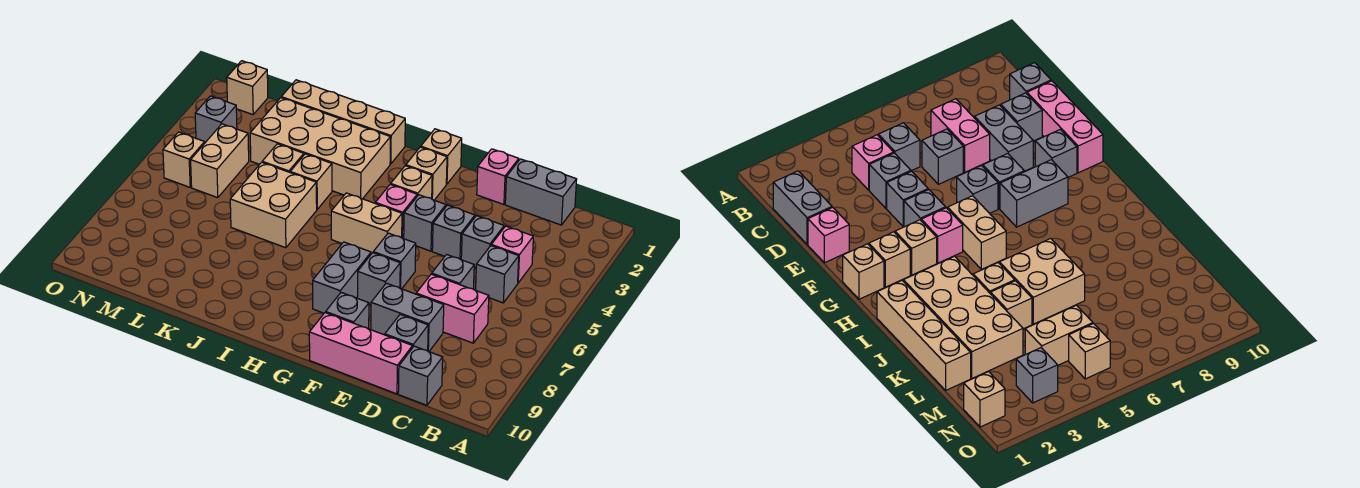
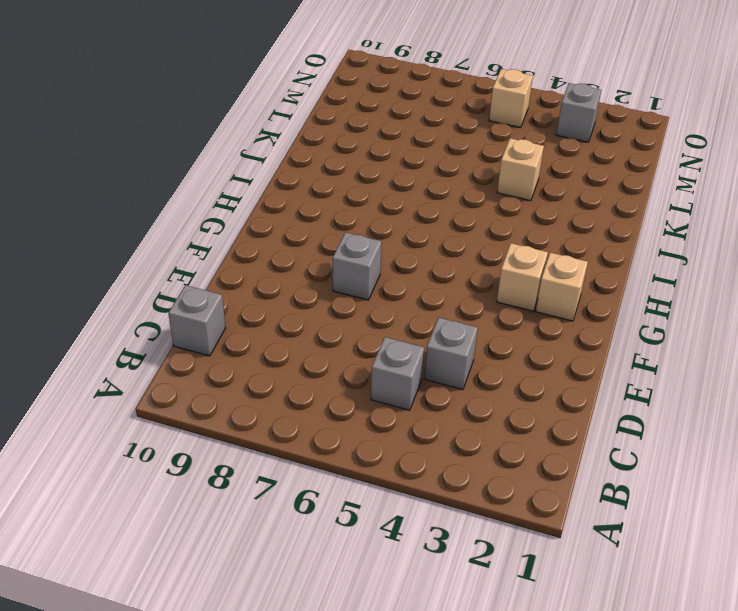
none -> grey brick C1:D1 level 1
none -> pink brick C4 level 1
none -> pink brick C7:D7 level 1
none -> grey brick D6 level 1

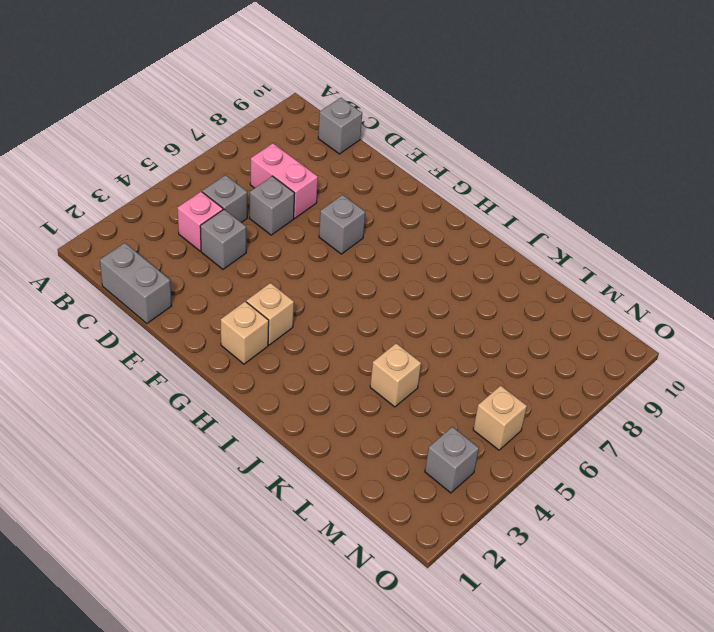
none -> grey brick D8:E8 level 1
none -> grey brick D9 level 1
none -> pink brick D10:F10 level 1
none -> pink brick E1 level 1

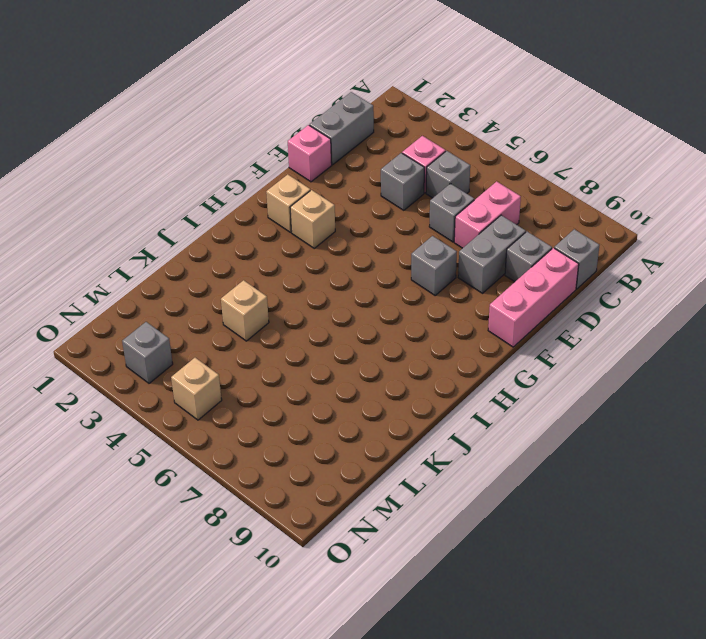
none -> grey brick E4 level 1
none -> grey brick F4 level 1
none -> grey brick F6 level 1
none -> grey brick F9 level 1

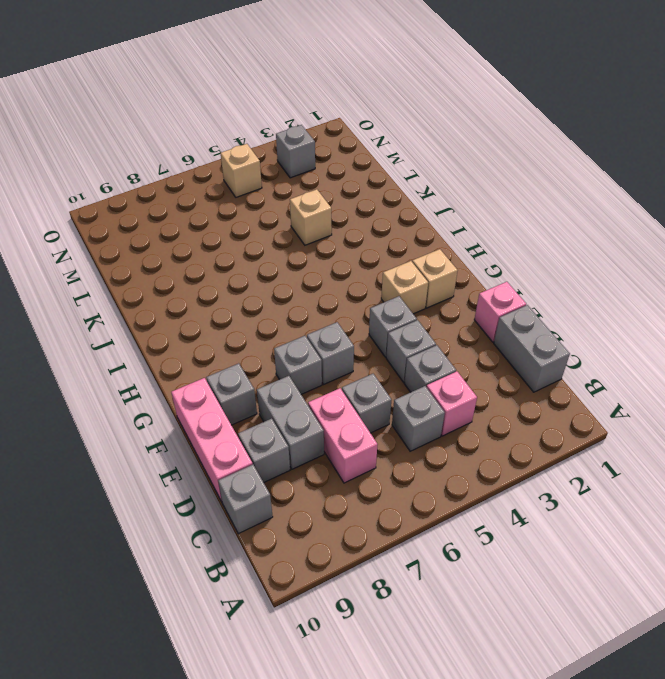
none -> tan brick G1 level 1
none -> pink brick G4 level 1
none -> tan brick G5:H5 level 1
none -> grey brick G7:G8 level 1

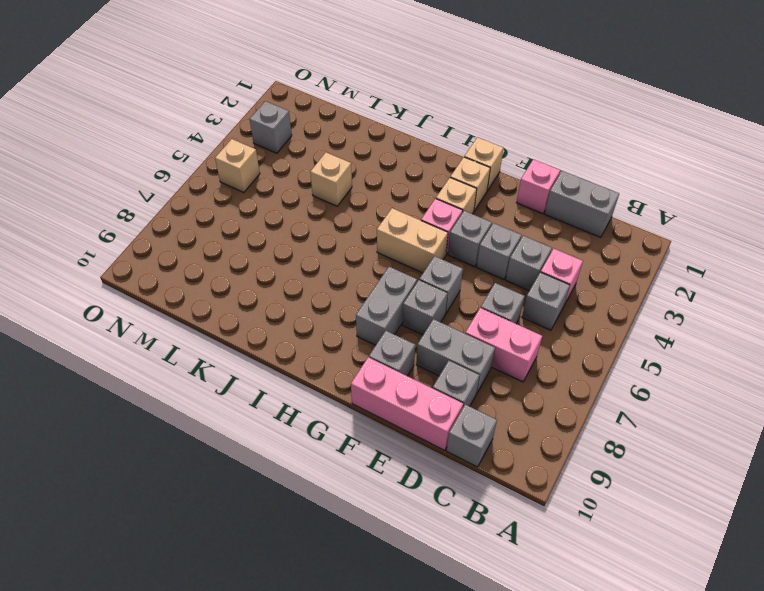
none -> tan brick I1:L1 level 1
none -> tan brick I2:L3 level 1
none -> tan brick J4 level 1
none -> tan brick J5:K6 level 1

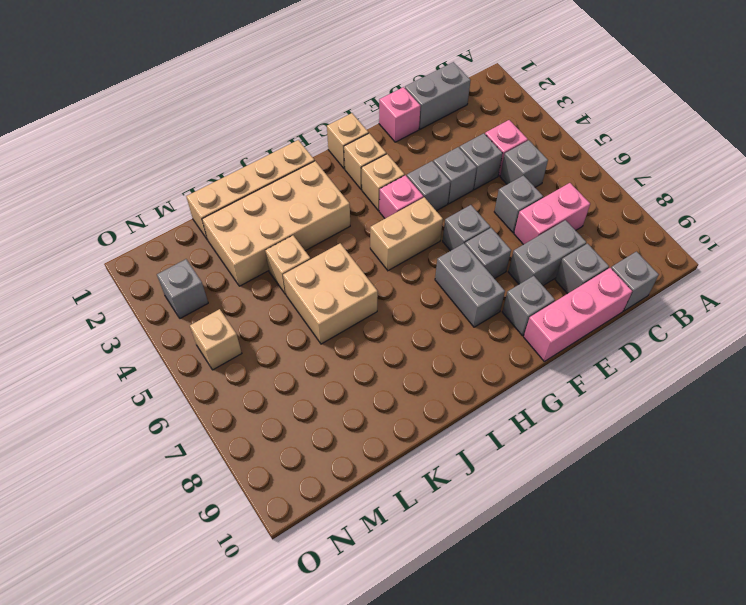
none -> tan brick J4 level 1
none -> tan brick M4:M5 level 1
none -> tan brick N1 level 1

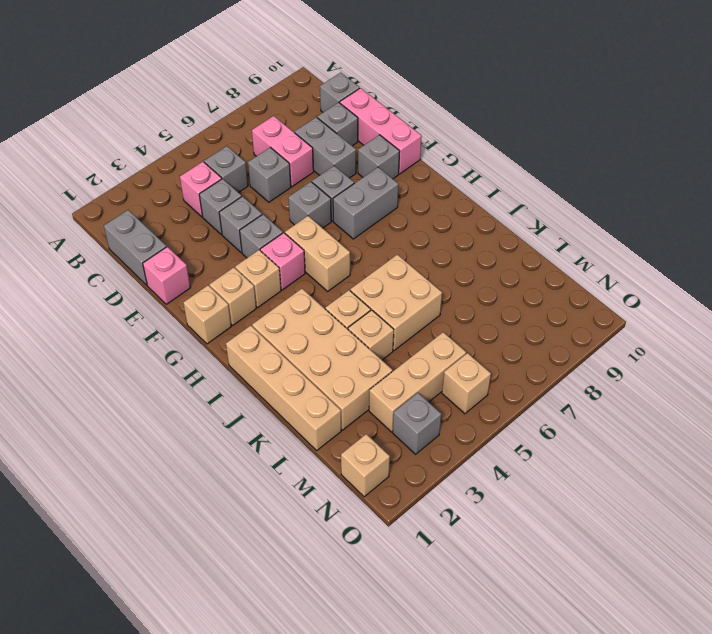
tan brick M3:M5 level 1 -> tan brick M4:M5 level 1

